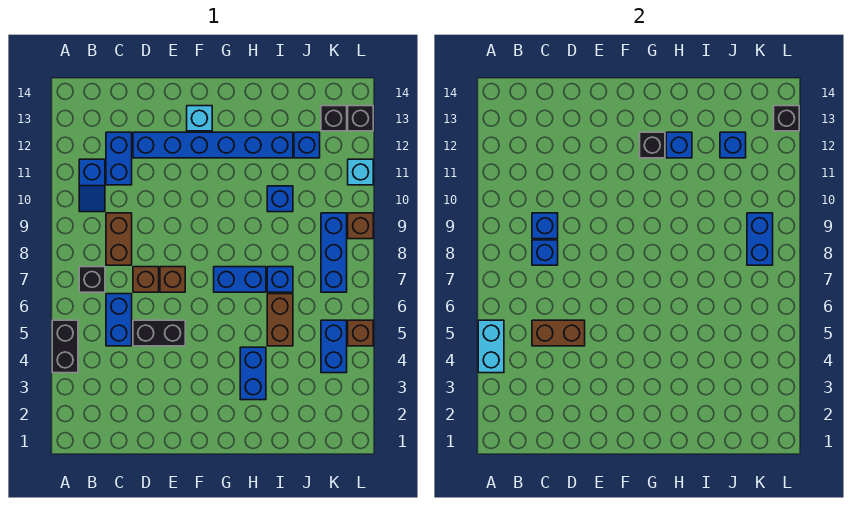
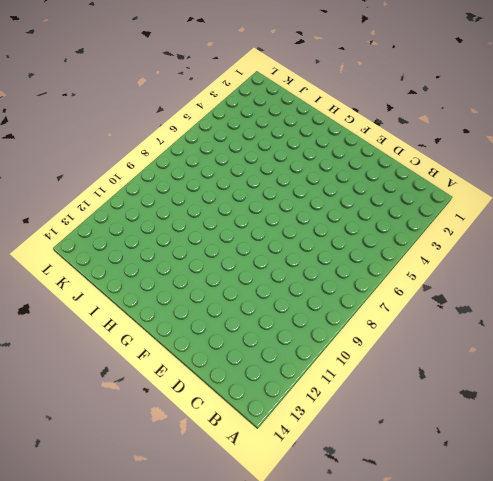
none -> black brick A4:A5 level 1
none -> black brick B7 level 1
none -> blue slope B10:B11 level 1 top 11
none -> blue brick C5:C6 level 1

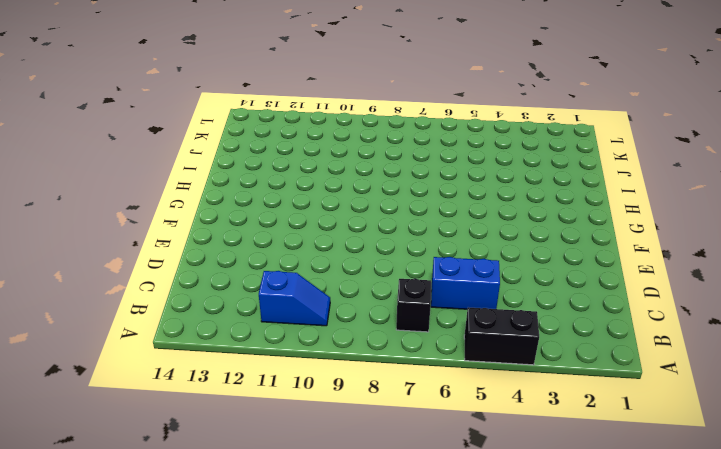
none -> brown brick C8:C9 level 1
none -> blue brick C11:C12 level 1
none -> black brick D5:E5 level 1
none -> brown brick D7 level 1

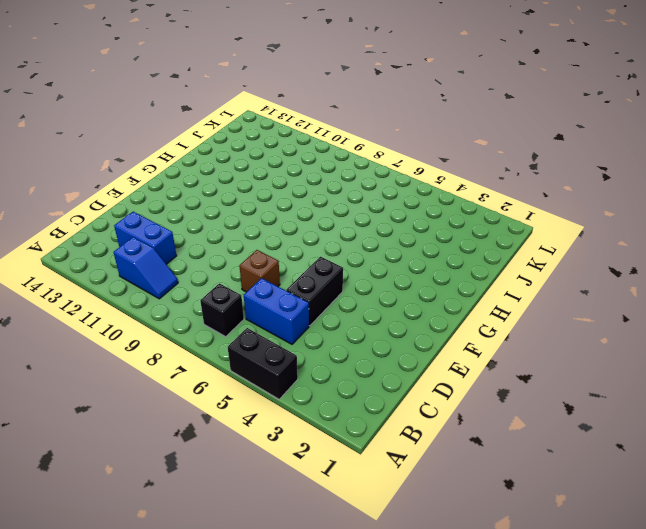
none -> brown brick C8:C9 level 1
none -> blue brick D12:I12 level 1
none -> brown brick E7 level 1
none -> cyan brick F13 level 1

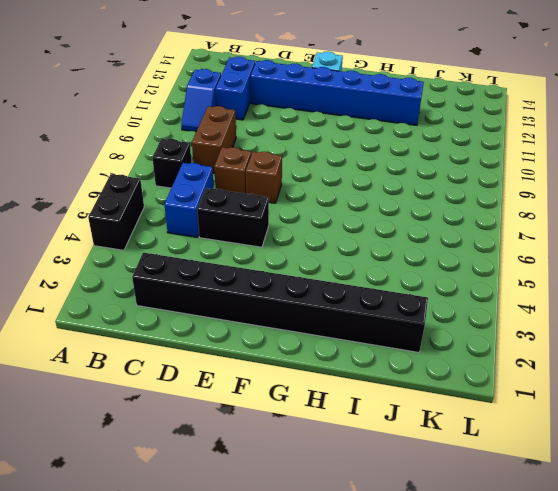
black brick C2:J2 level 1 -> none
none -> blue brick G7:H7 level 1
none -> blue brick H3:H4 level 1
none -> brown brick I5:I6 level 1
none -> blue brick I7 level 1

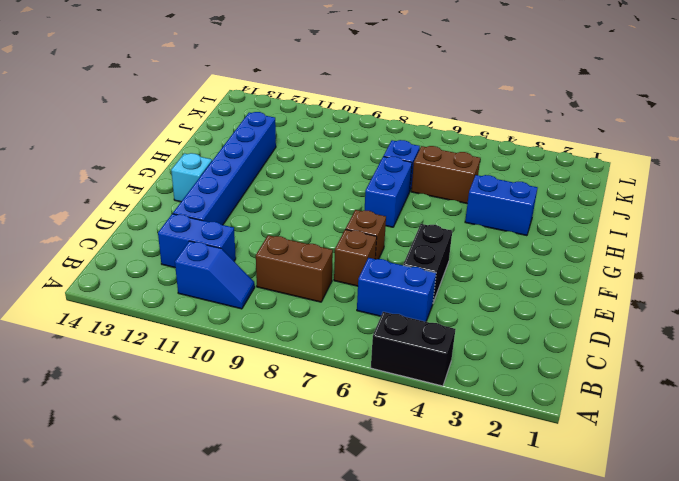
none -> black brick B7 level 1
none -> blue brick I10 level 1
none -> blue brick J12 level 1
none -> blue brick K4:K5 level 1

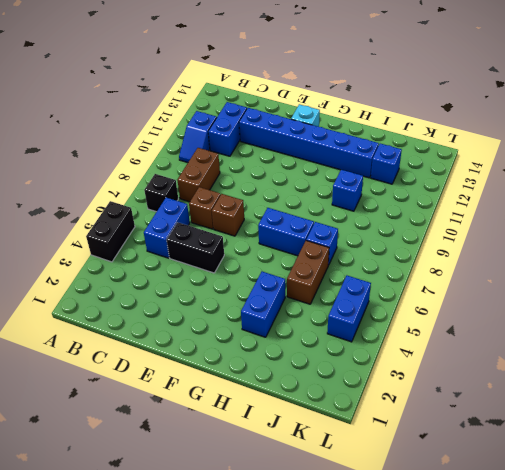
none -> blue brick K7:K9 level 1
none -> black brick K13 level 1
none -> brown brick L5 level 1
none -> brown brick L9 level 1

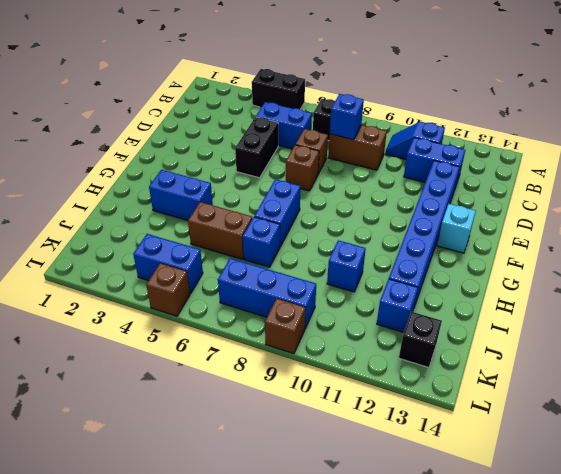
none -> cyan brick L11 level 1
none -> black brick L13 level 1
none -> cyan brick A4:A5 level 2
none -> brown brick C5:D5 level 2

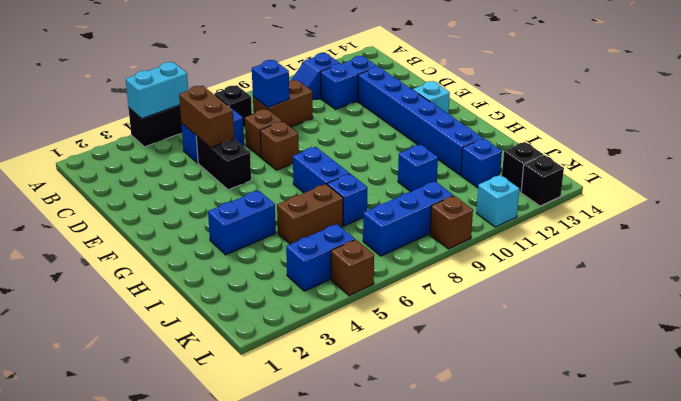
none -> blue brick C9 level 2
none -> black brick G12 level 2
none -> blue brick H12 level 2
none -> blue brick J12 level 2

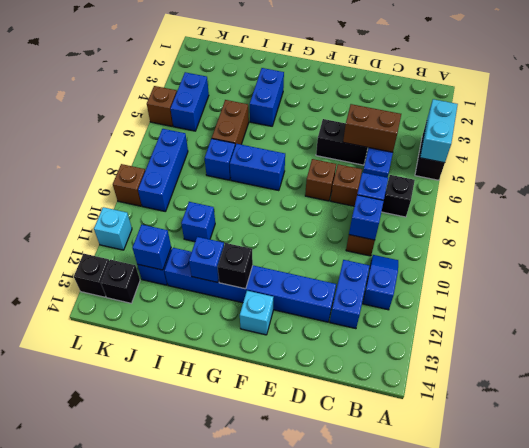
none -> blue brick K8:K9 level 2
none -> black brick L13 level 2

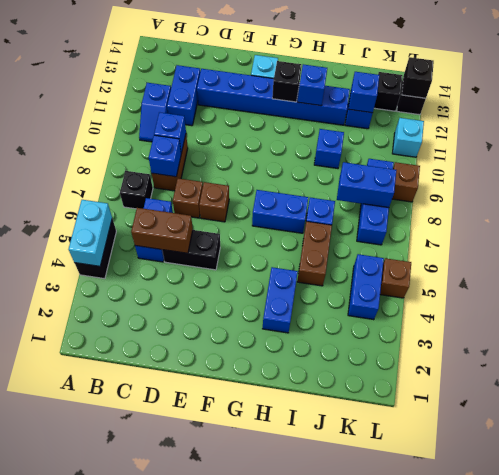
blue brick J8:K8 level 2 -> blue brick K8:K9 level 2

